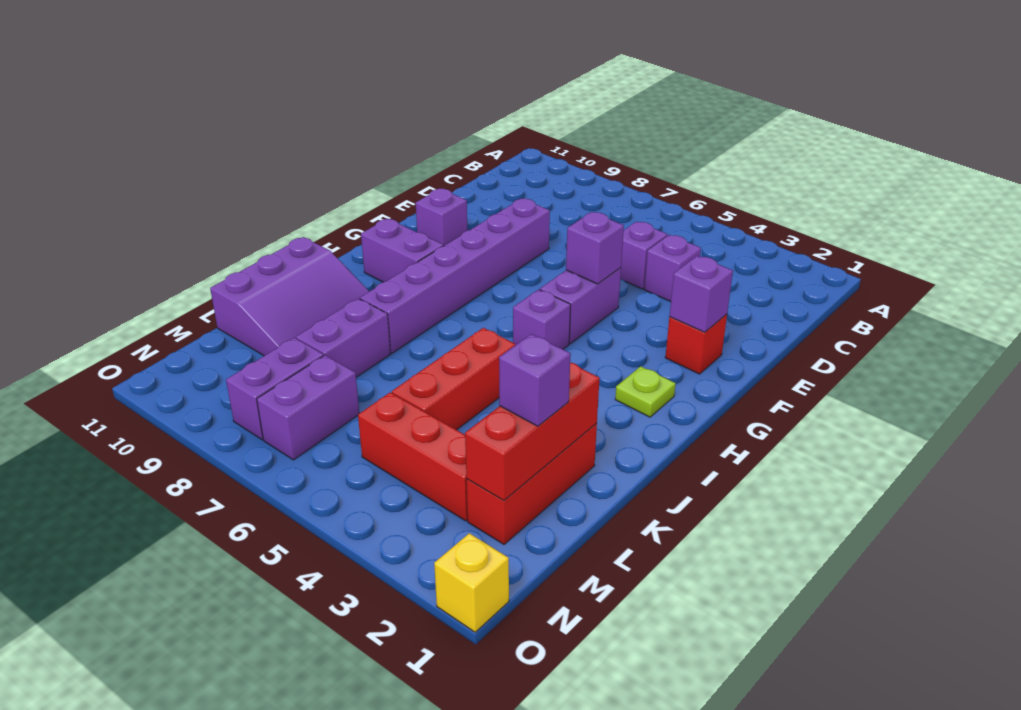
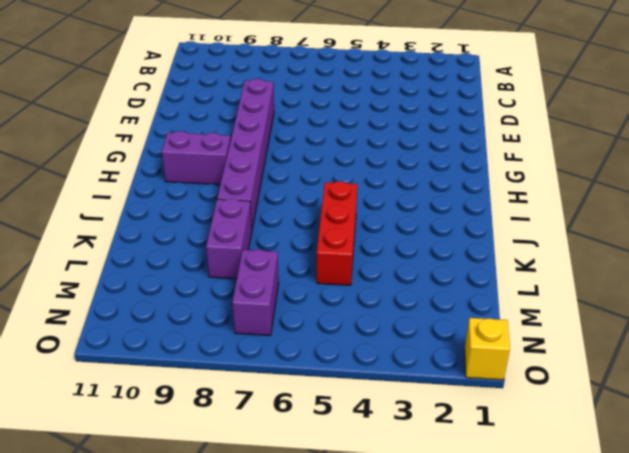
none -> purple brick D4 level 1
none -> purple brick D5 level 1
none -> red brick F2 level 1

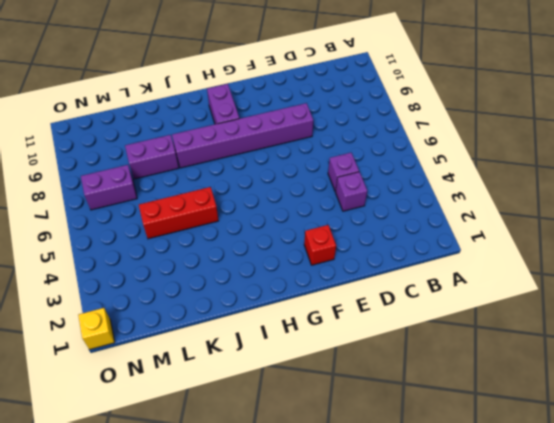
none -> purple brick F5:G5 level 1
none -> purple brick F10 level 1
none -> lime plate H2 level 1

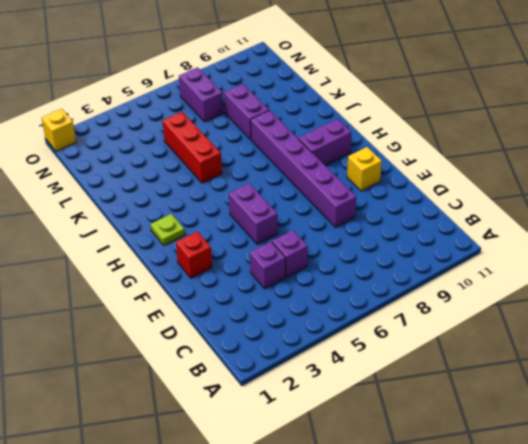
yellow brick F10 level 1 -> purple brick F10 level 1
none -> purple brick H5 level 1
none -> purple slope J9:L11 level 1 top 11
none -> red brick K2:M2 level 1

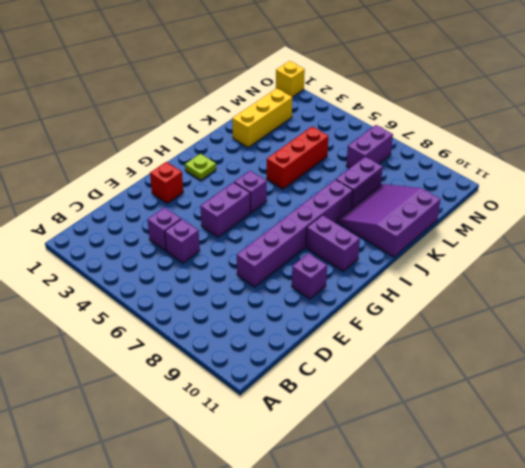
yellow brick K2:M2 level 1 -> red brick K2:M2 level 1
none -> red brick M3:M5 level 1
none -> purple brick M8:N8 level 1
none -> purple brick F2 level 2

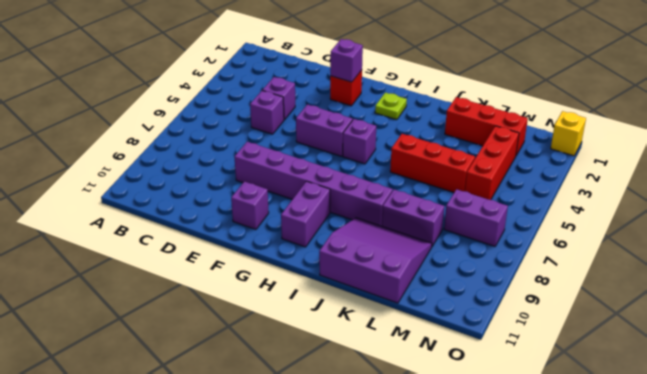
none -> purple brick M8:N8 level 1
none -> purple brick F5 level 2
none -> red brick K2:M2 level 2

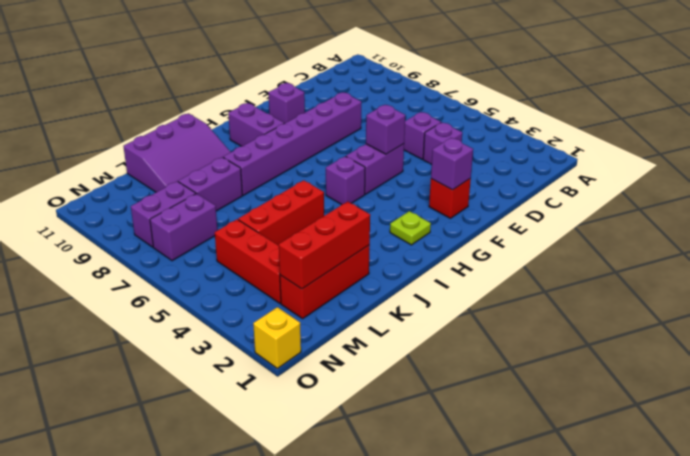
none -> purple brick L2 level 3

